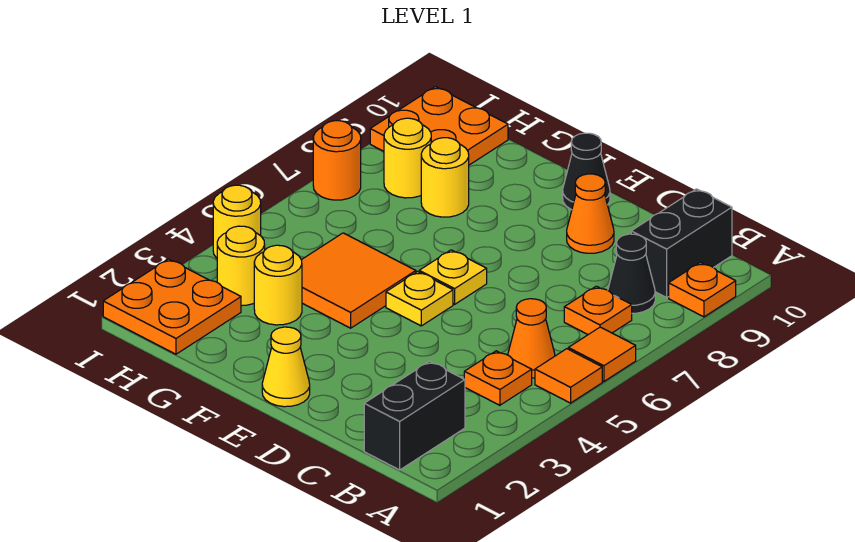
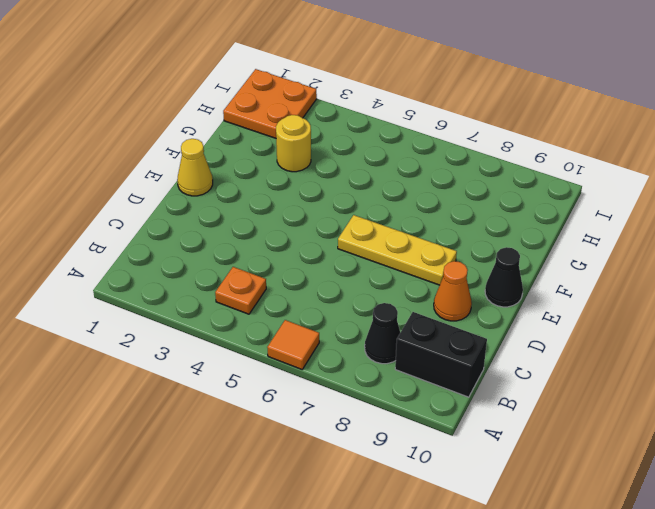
yellow plate E6:E8 level 1 -> yellow plate E6 level 1
none -> orange tile A5 level 1
none -> orange plate A9 level 1
none -> black brick B1:B2 level 1

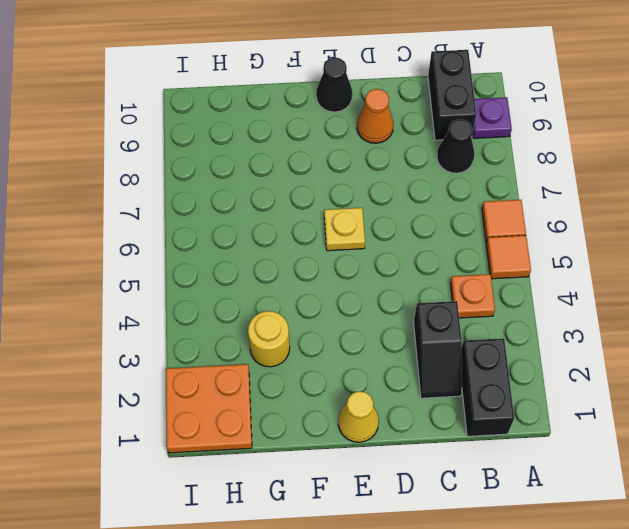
purple plate A9 level 1 -> orange plate A9 level 1
black slope C2:C3 level 1 top 3 -> none
none -> orange cone B5 level 1
none -> orange plate B7 level 1
none -> yellow plate E5 level 1

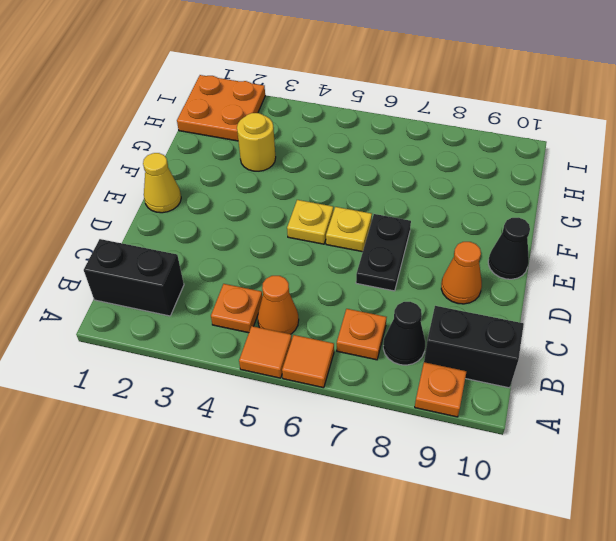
black plate D7:E7 level 1 -> none
none -> orange tile F4:G5 level 1
none -> yellow round brick G8 level 1
none -> yellow round brick H3 level 1

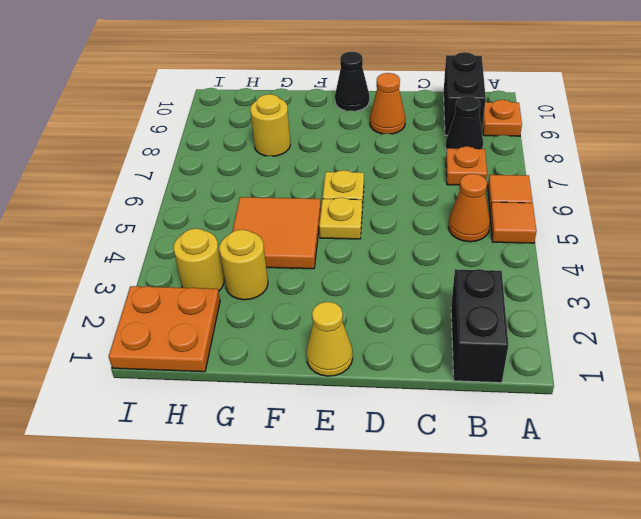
none -> orange plate B4 level 1
none -> yellow round brick H8 level 1
none -> orange plate H9:I10 level 1

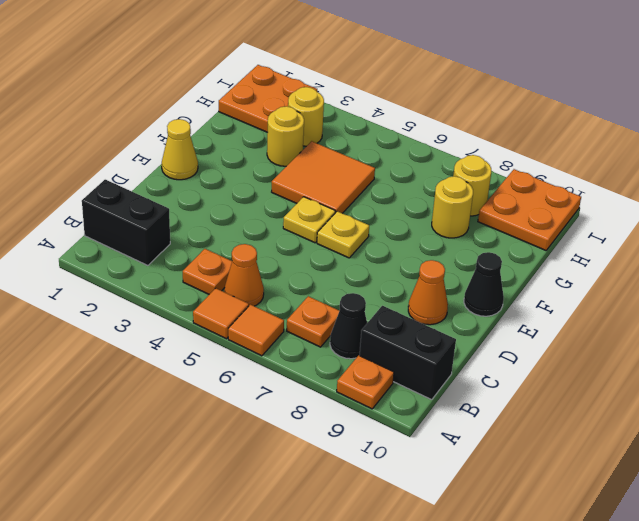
none -> yellow round brick I4 level 1
none -> orange round brick I7 level 1

